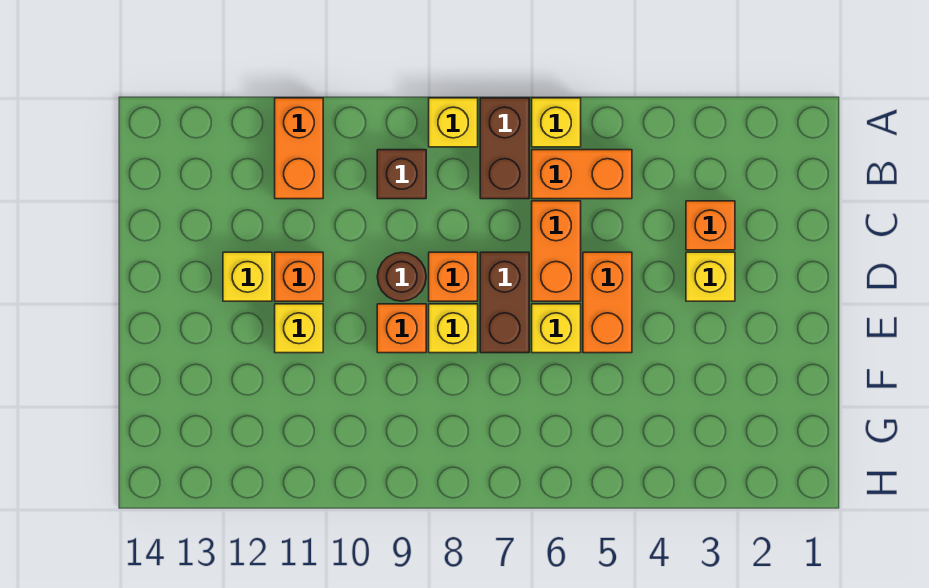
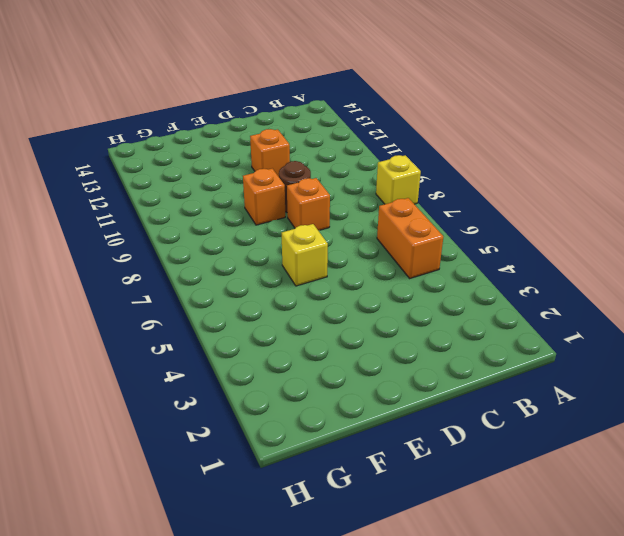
none -> yellow brick A6 level 1
none -> brown brick A7:B7 level 1
none -> orange brick A11:B11 level 1

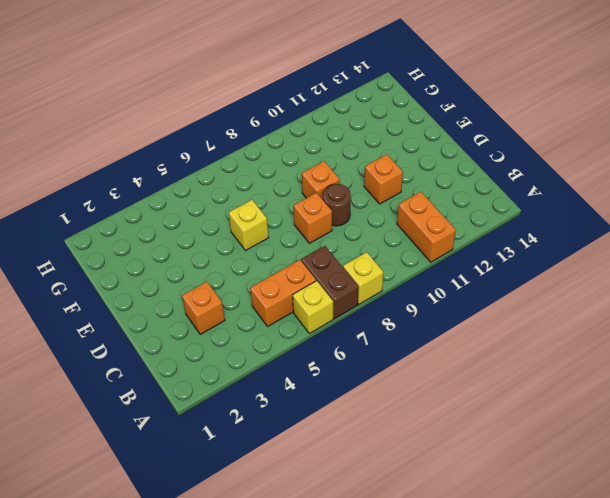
none -> brown brick B9 level 1
none -> orange brick C6:D6 level 1
none -> yellow brick D3 level 1

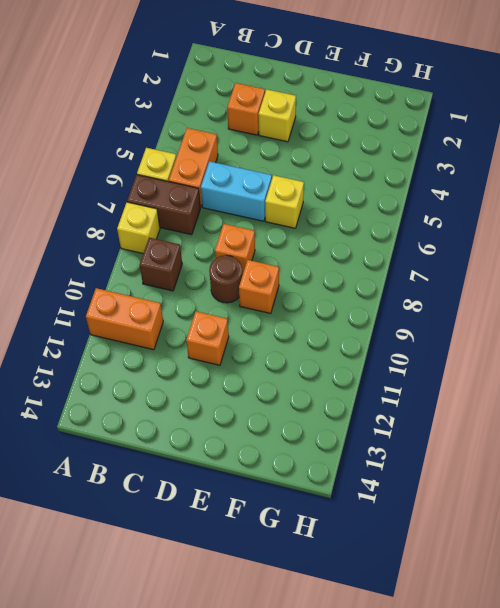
cyan brick C6:D6 level 1 -> orange brick C6:D6 level 1
none -> orange brick D5:E5 level 1
none -> brown brick D7:E7 level 1
none -> yellow brick D12 level 1

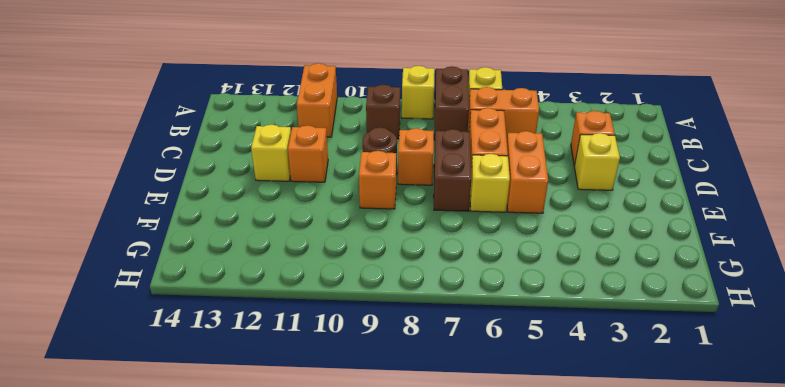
none -> yellow brick E8 level 1
none -> yellow brick E11 level 1

